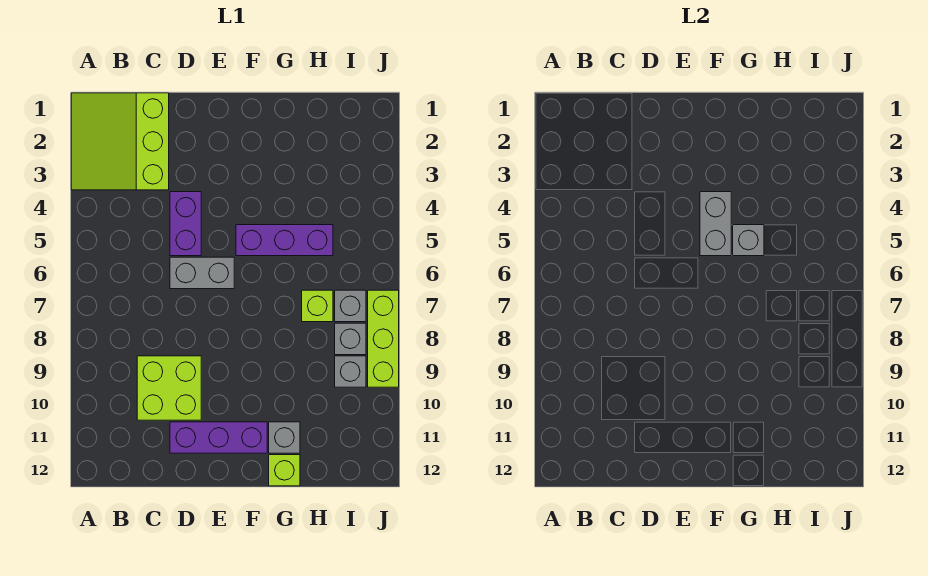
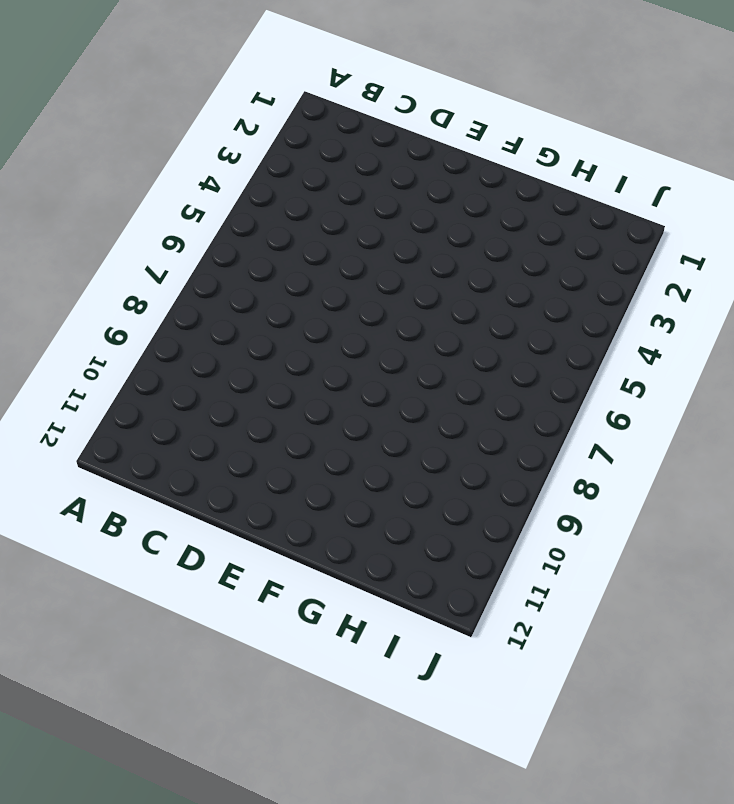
none -> lime slope A1:C3 level 1 top C
none -> lime brick C9:D10 level 1
none -> purple brick D4:D5 level 1

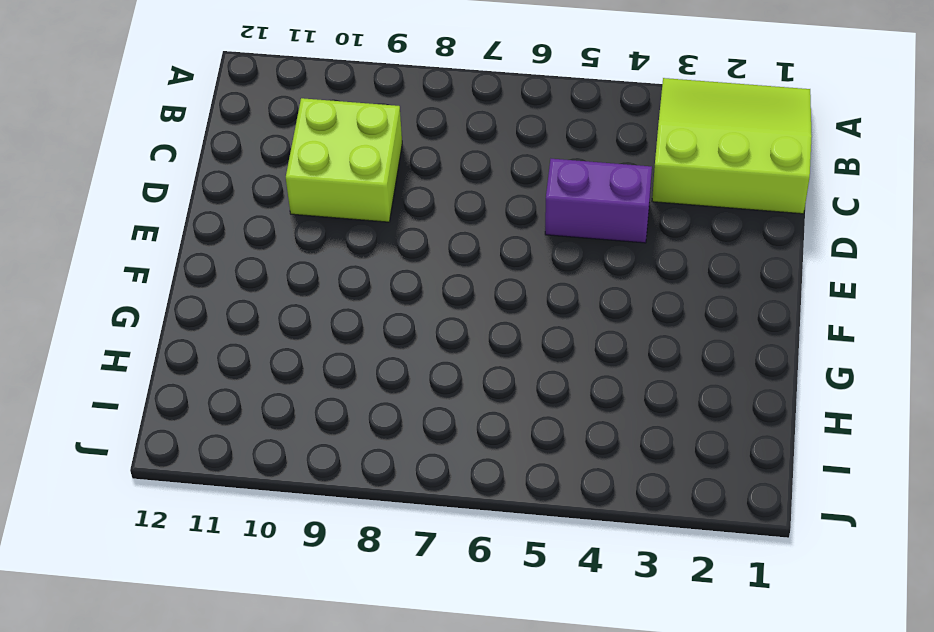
none -> grey brick D6:E6 level 1
none -> purple brick D11:F11 level 1
none -> purple brick F5:H5 level 1

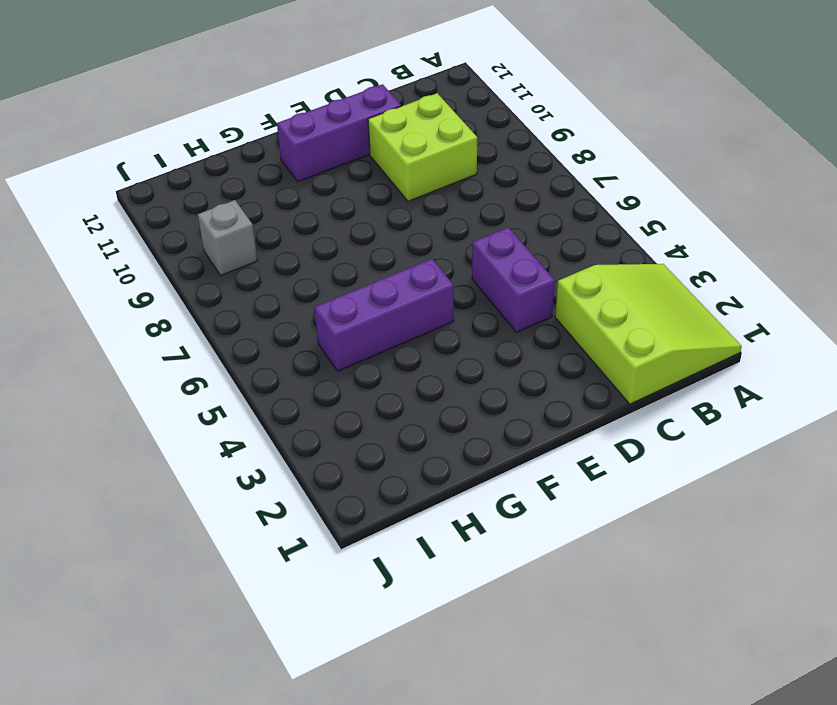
none -> grey brick D6:E6 level 1
none -> grey brick G11 level 1
none -> lime brick G12 level 1

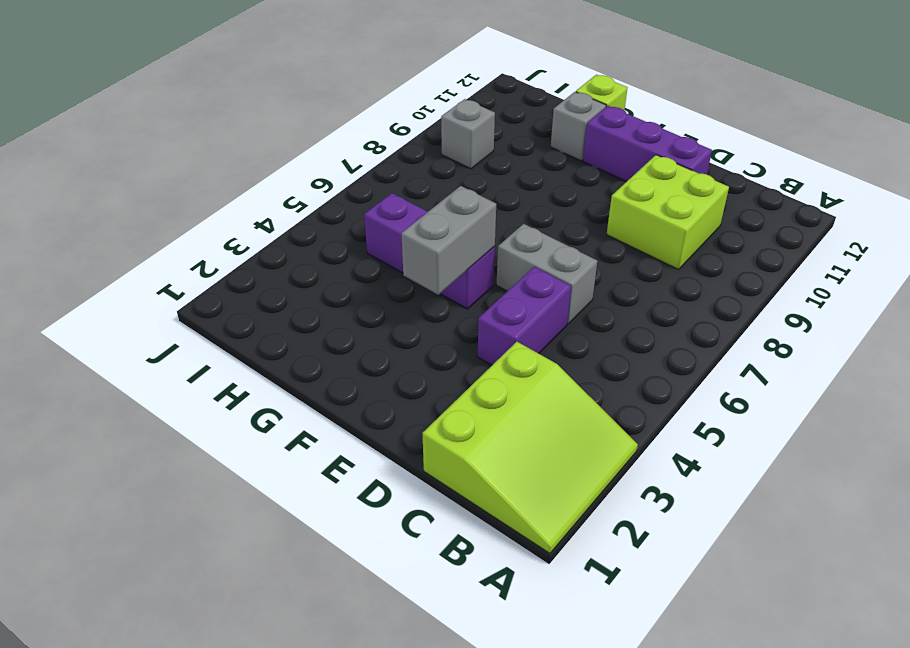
none -> lime brick H7 level 1
none -> grey brick I7 level 1
none -> grey brick I8 level 1

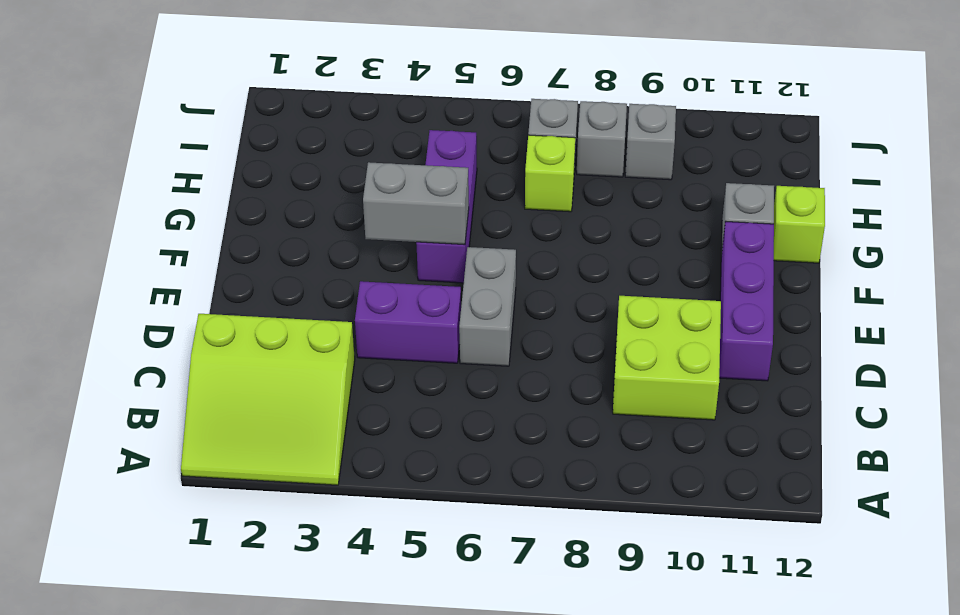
none -> lime brick J7:J9 level 1
none -> grey brick G5 level 2

